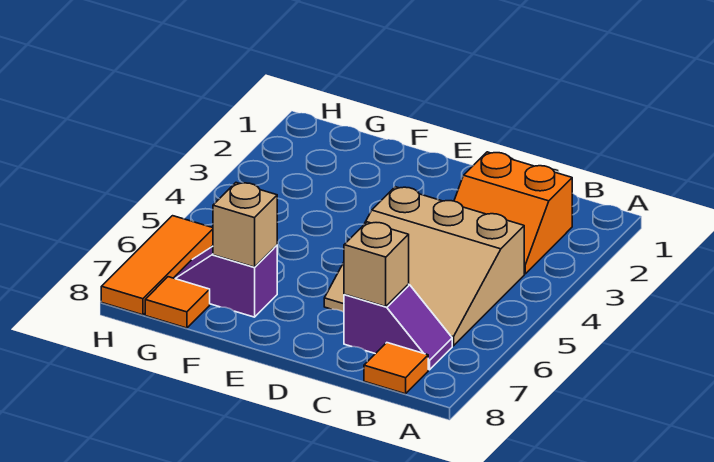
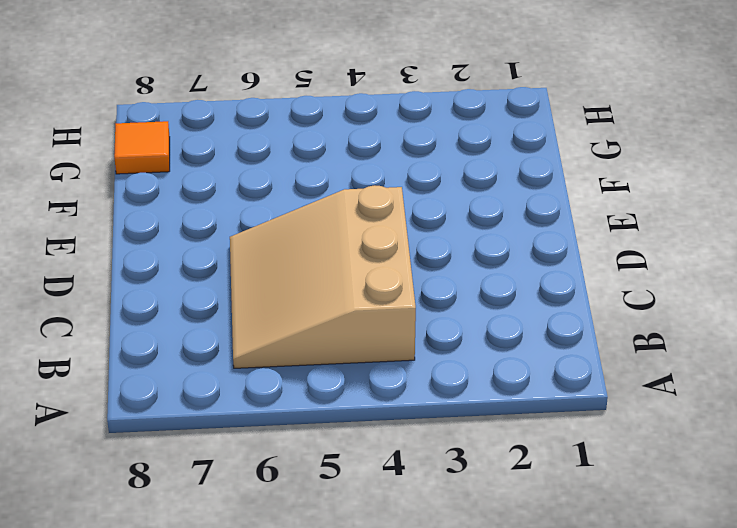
none -> orange slope B2:C3 level 1 top 2
none -> purple slope B7:C7 level 1 top C

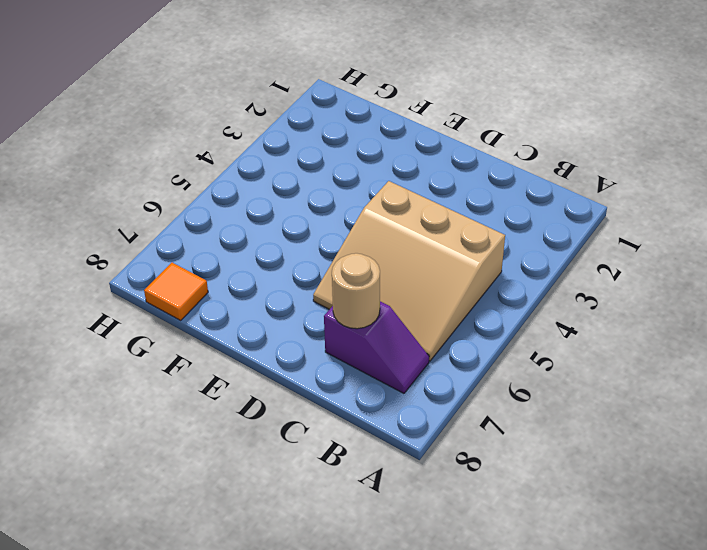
tan round brick C7 level 2 -> tan brick C7 level 2
none -> orange slope B2:C3 level 1 top 2
none -> orange tile B8 level 1

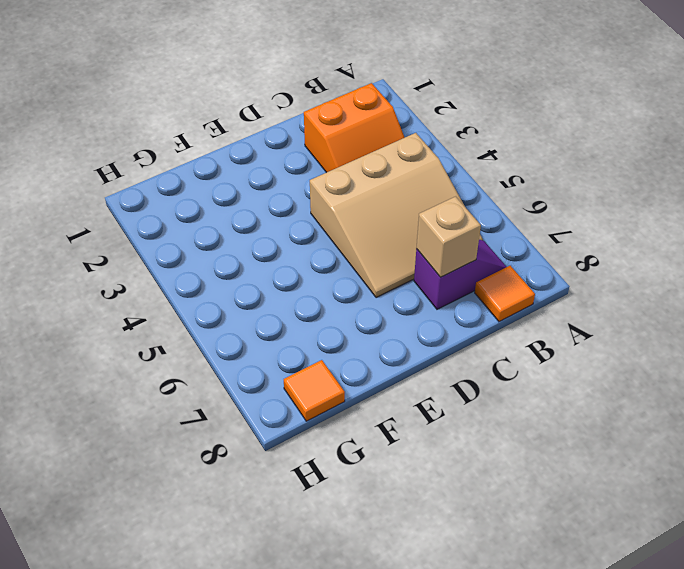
none -> purple slope F7:G7 level 1 top F
none -> orange tile H6:H8 level 1

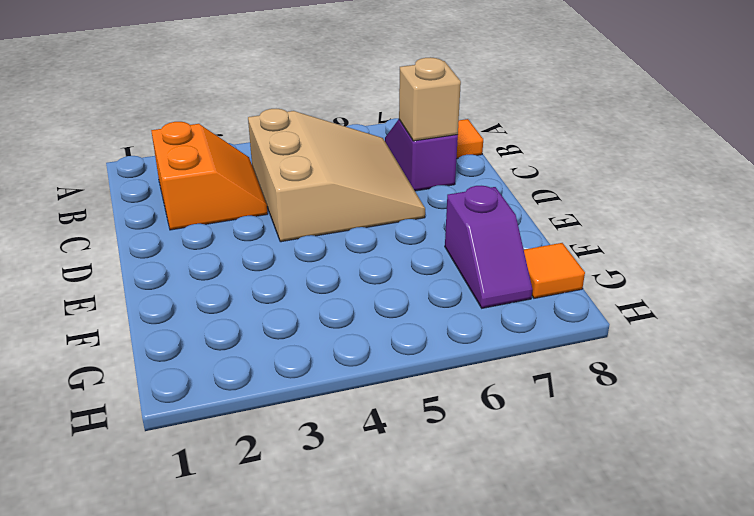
none -> orange tile H6:H8 level 1
none -> tan brick F7 level 2

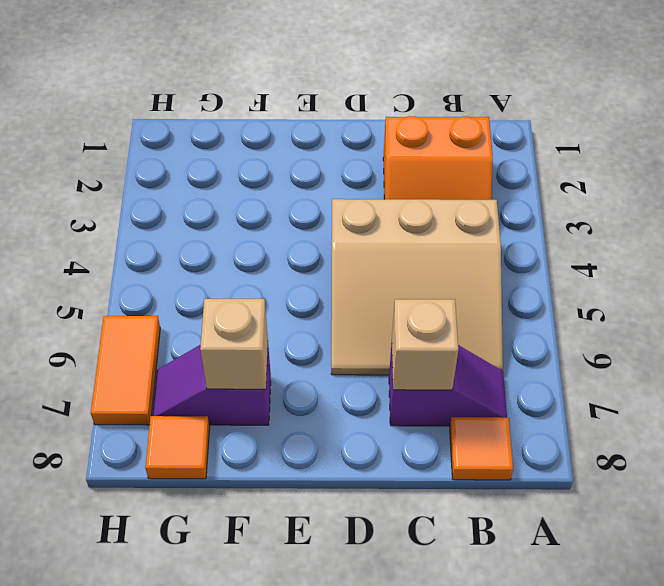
orange tile H6:H7 level 1 -> orange tile H6:H8 level 1

